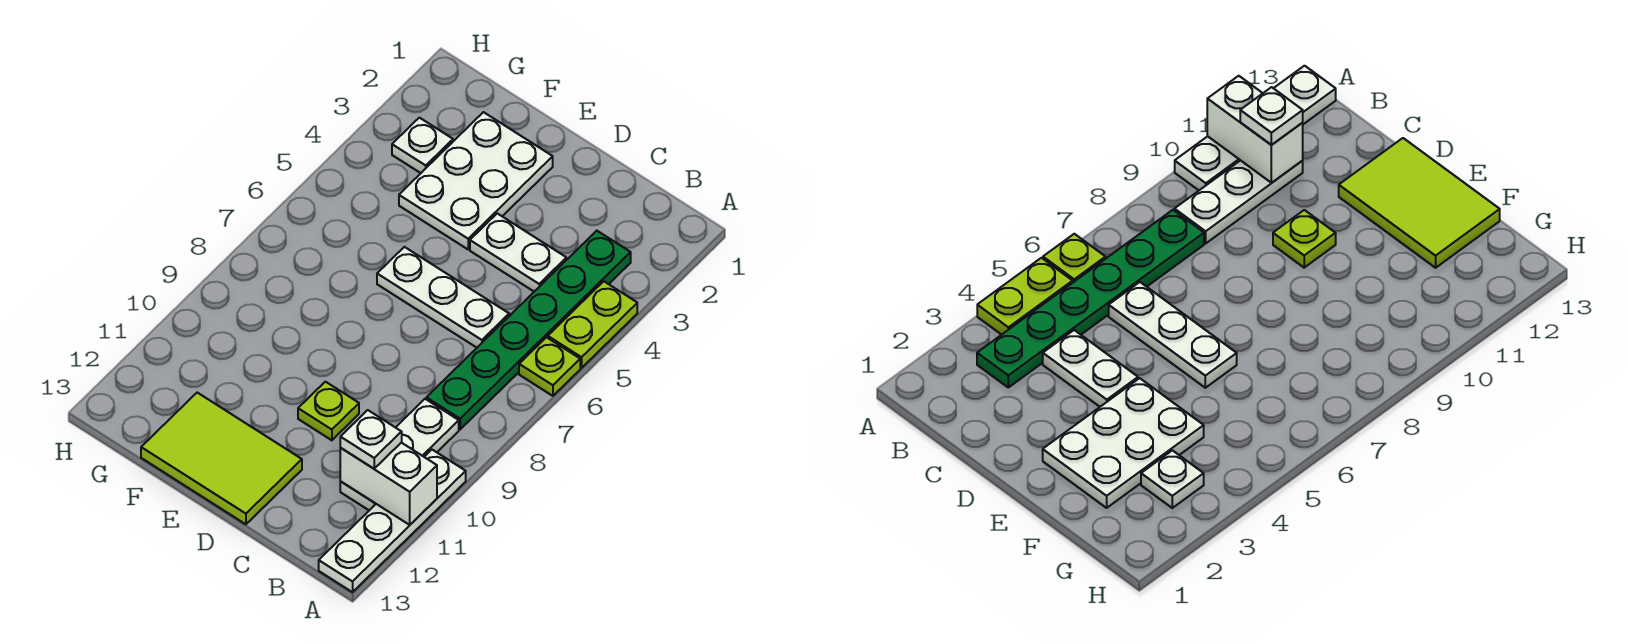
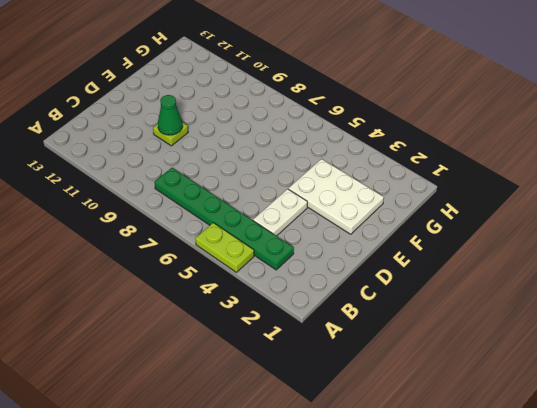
green cone D10 level 2 -> none
none -> lime plate A6 level 1
none -> white plate A10:A13 level 1
none -> white plate B9:B11 level 1

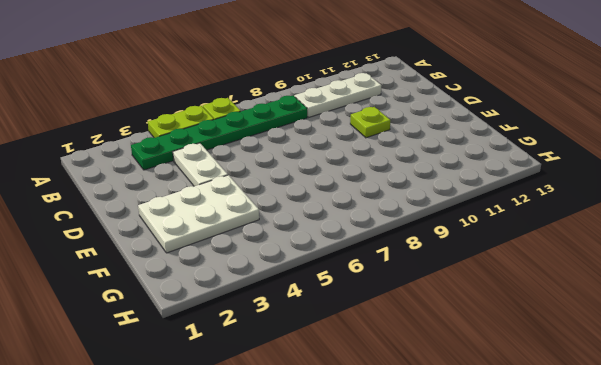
none -> white plate A10:A13 level 1
none -> white plate C6:E6 level 1
none -> lime tile D12:F13 level 1

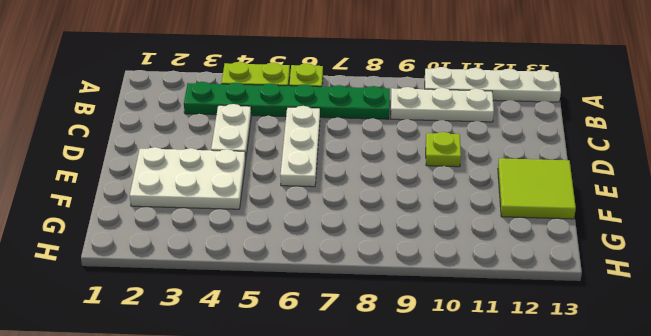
lime tile E12:F13 level 1 -> lime tile D12:F13 level 1
none -> white plate G3 level 1
none -> white brick A11:B11 level 2
none -> white plate B11 level 3

